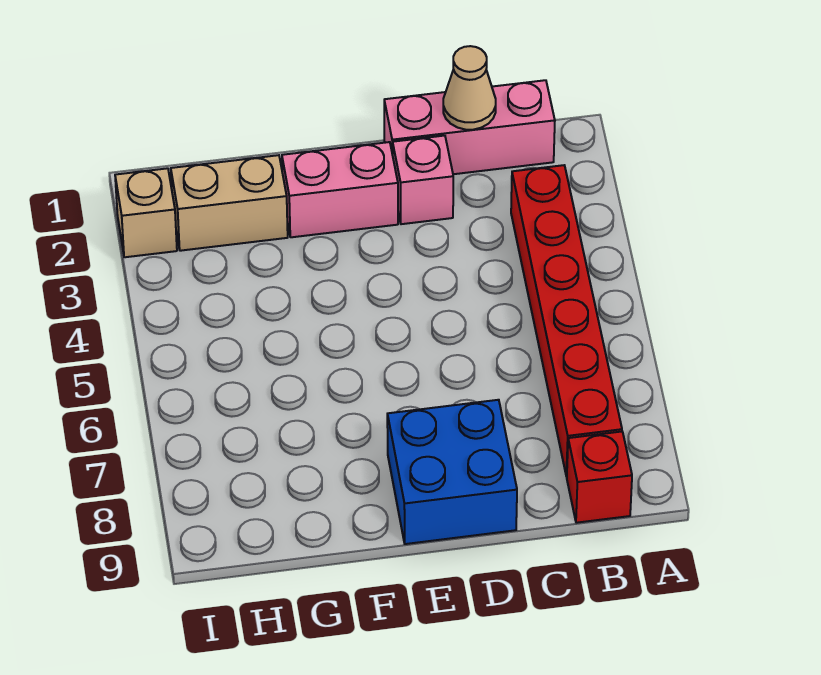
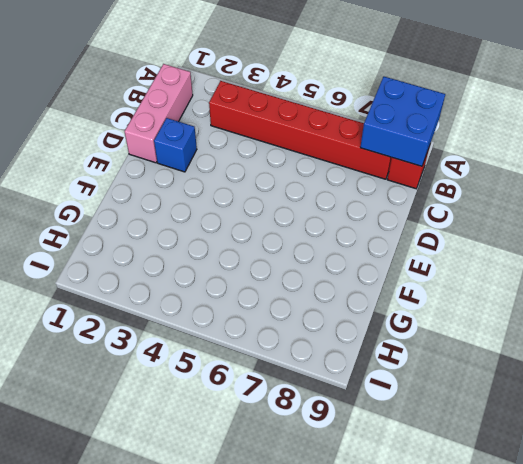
blue brick A8:B9 level 2 -> blue brick D8:E9 level 1
blue brick D2 level 1 -> pink brick D2 level 1
none -> pink brick E2:F2 level 1
none -> tan brick G2:H2 level 1

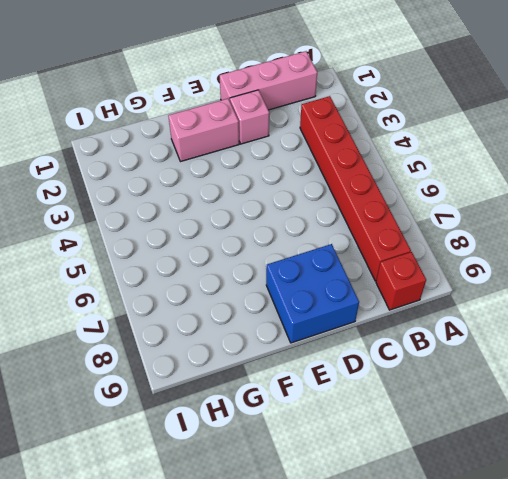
none -> tan brick G2:H2 level 1
none -> tan brick I2 level 1

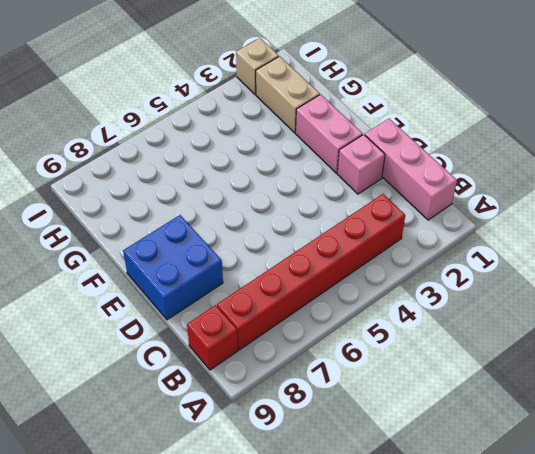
none -> tan cone C1 level 2

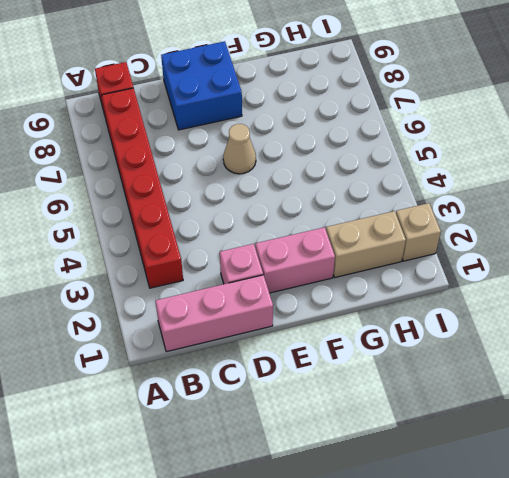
tan cone E6 level 1 -> tan cone C1 level 2

